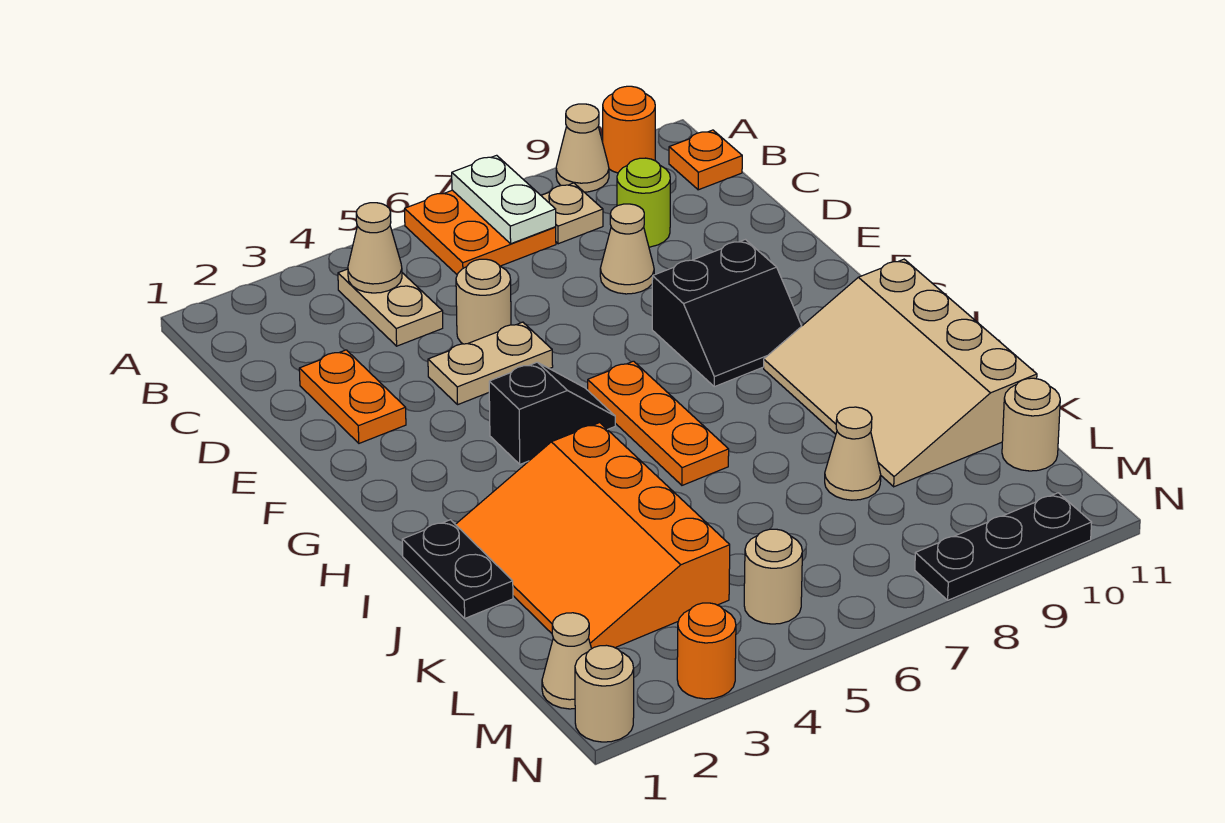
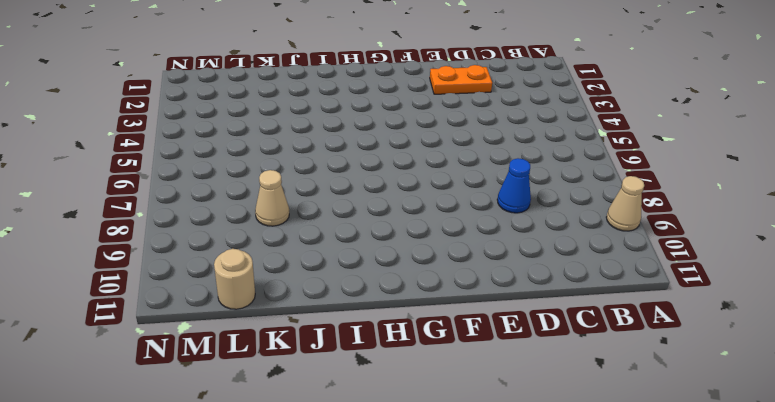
blue cone D8 level 1 -> tan cone D8 level 1
none -> orange plate A6:B7 level 1
none -> orange round brick A10 level 1
none -> tan plate B4:C4 level 1

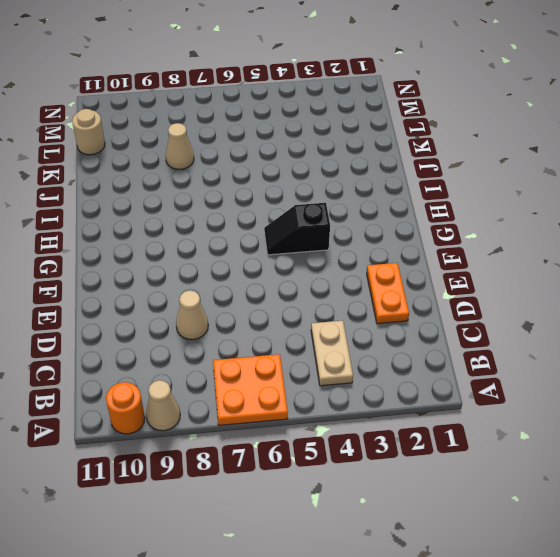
none -> tan plate B8 level 1
none -> orange plate B11 level 1
none -> lime round brick C9 level 1

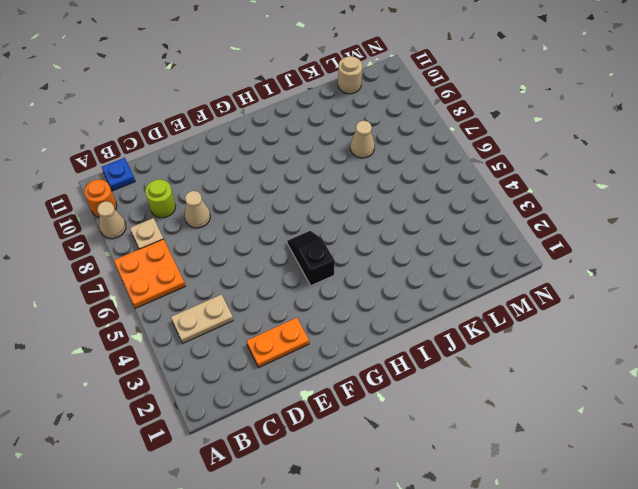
blue plate B11 level 1 -> orange plate B11 level 1
none -> tan round brick D5 level 1
none -> tan plate E4:E5 level 1
none -> black slope F8:G9 level 1 top F

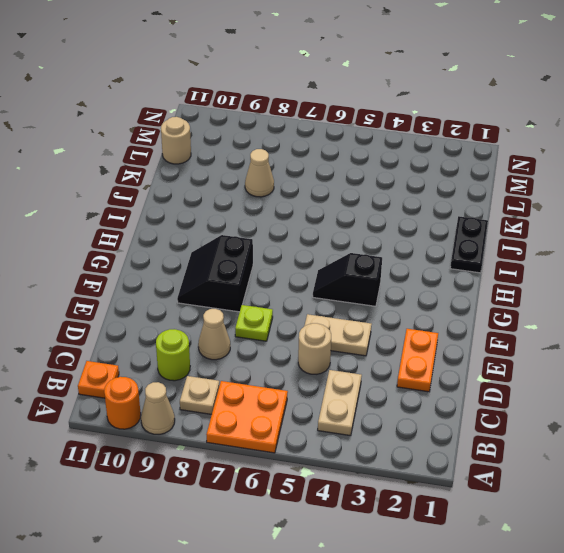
lime plate E7 level 1 -> none
black slope F8:G9 level 1 top 8 -> black slope F8:G9 level 1 top F
none -> orange plate G6:I6 level 1
none -> tan slope H9:K11 level 1 top 11
none -> orange slope I2:L4 level 1 top 4

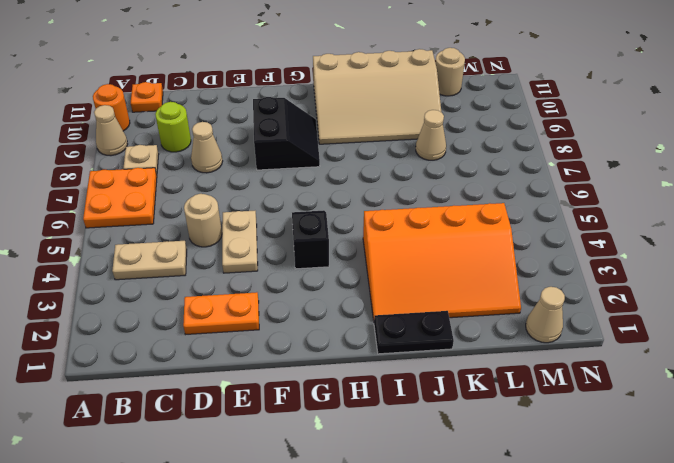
none -> orange plate G6:I6 level 1
none -> tan round brick M5 level 1
none -> tan round brick N1 level 1

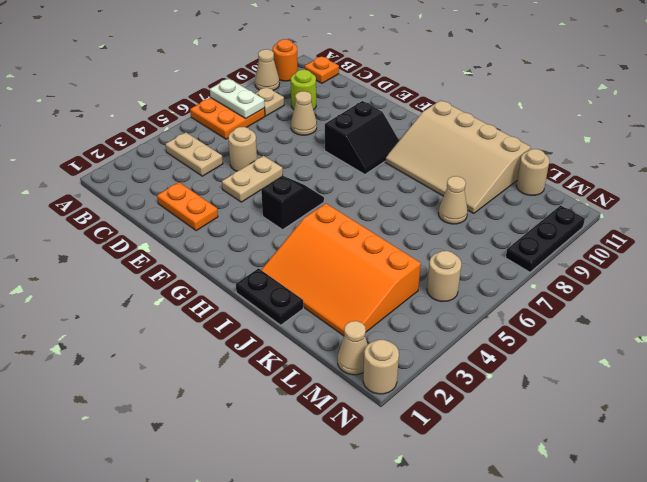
none -> orange plate G6:I6 level 1
none -> orange round brick N3 level 1
none -> tan cone B4 level 2

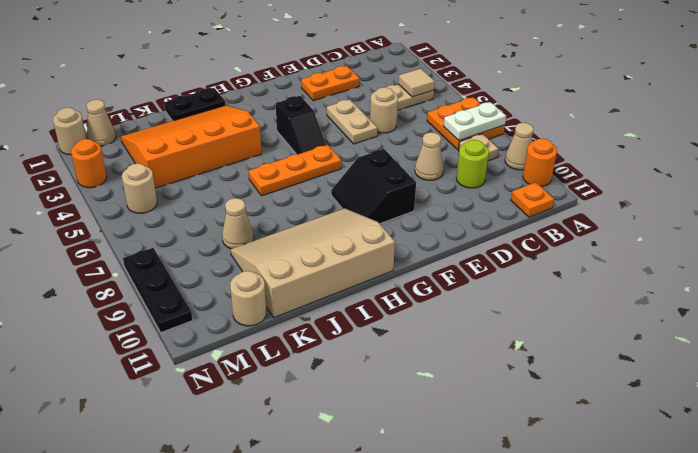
tan tile B4 level 2 -> tan cone B4 level 2

